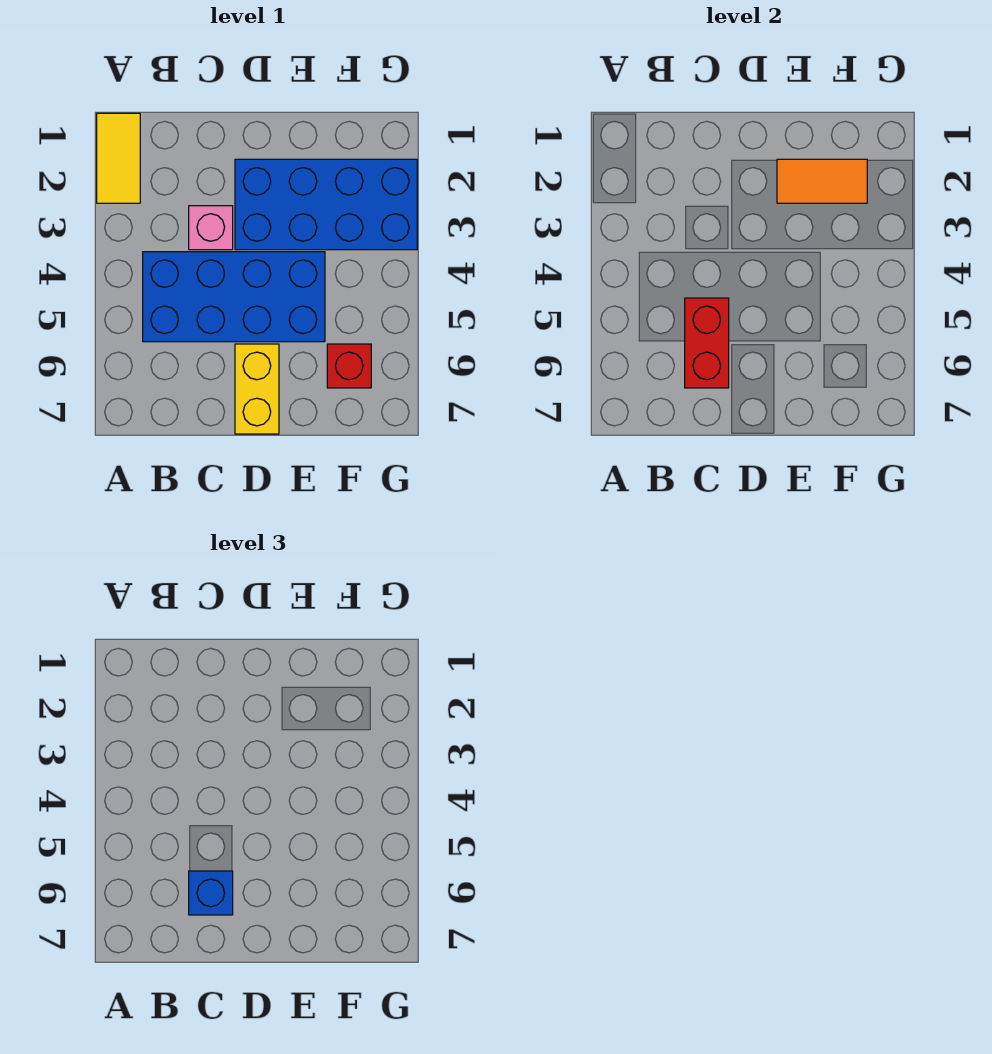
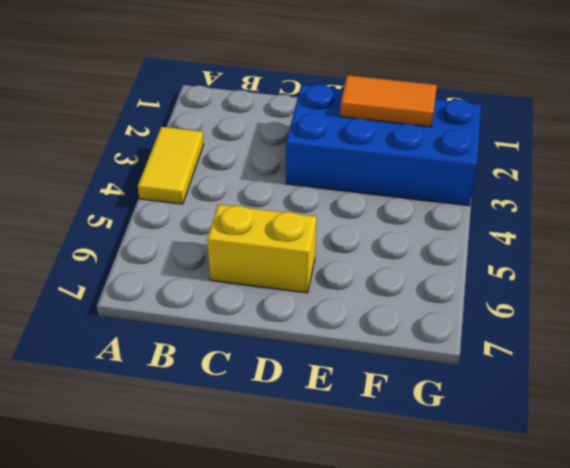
yellow tile A3:A4 level 1 -> yellow tile A1:A2 level 1
yellow brick C6:D6 level 1 -> yellow brick D6:D7 level 1
none -> blue brick B4:E5 level 1
none -> pink brick C3 level 1

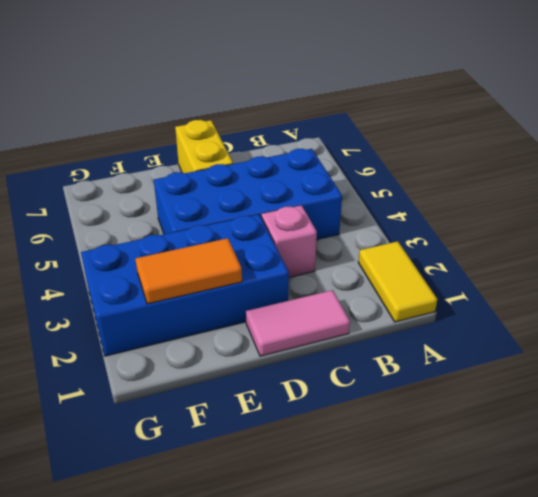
pink tile C1:D1 level 1 -> none
none -> red brick F6 level 1
none -> red brick C5:C6 level 2

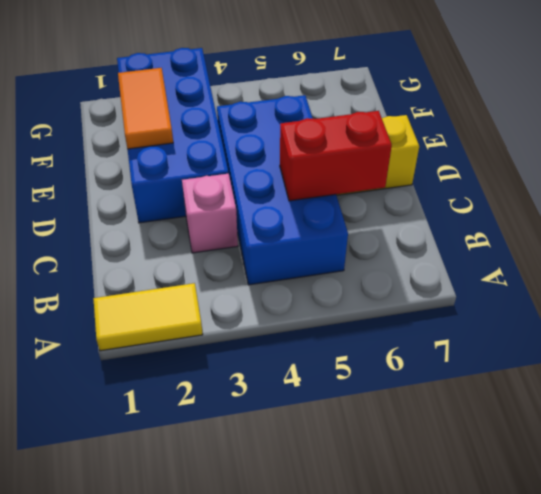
none -> red brick F6 level 1
none -> blue brick C6 level 3

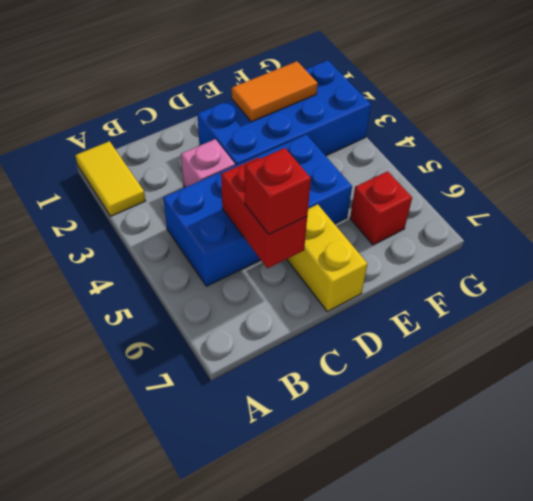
red brick C6 level 3 -> blue brick C6 level 3

